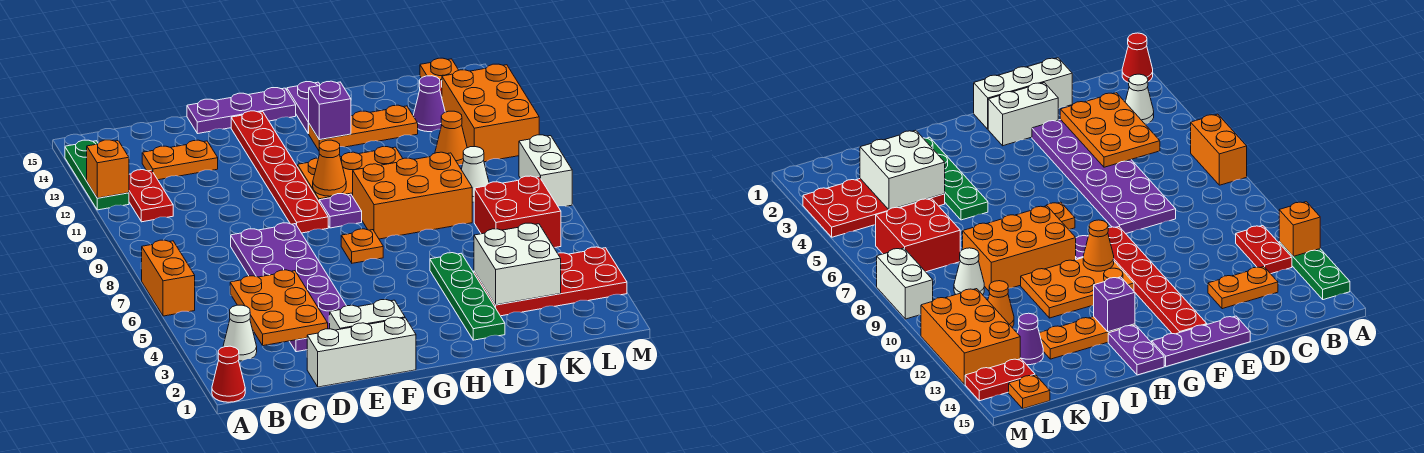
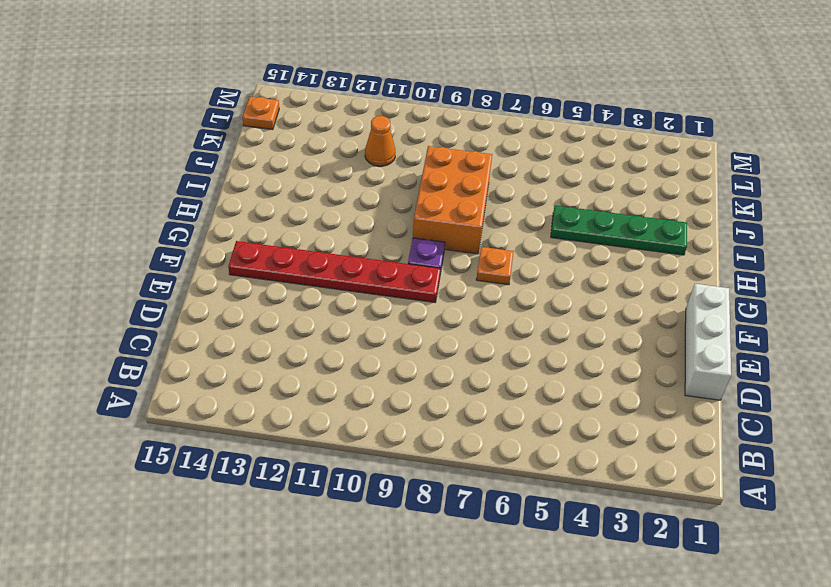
none -> red cone A1 level 1
none -> orange brick A6:A7 level 1
none -> green plate A12:A14 level 1
none -> white cone B3 level 1

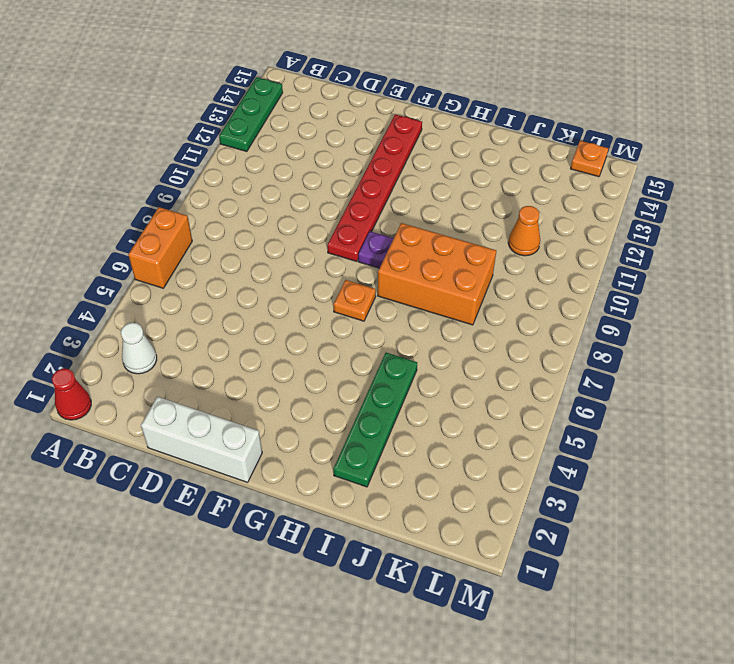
none -> red plate B11:B12 level 1
none -> orange plate C13:D13 level 1
none -> purple plate D3:E8 level 1
none -> white brick E2:F2 level 1

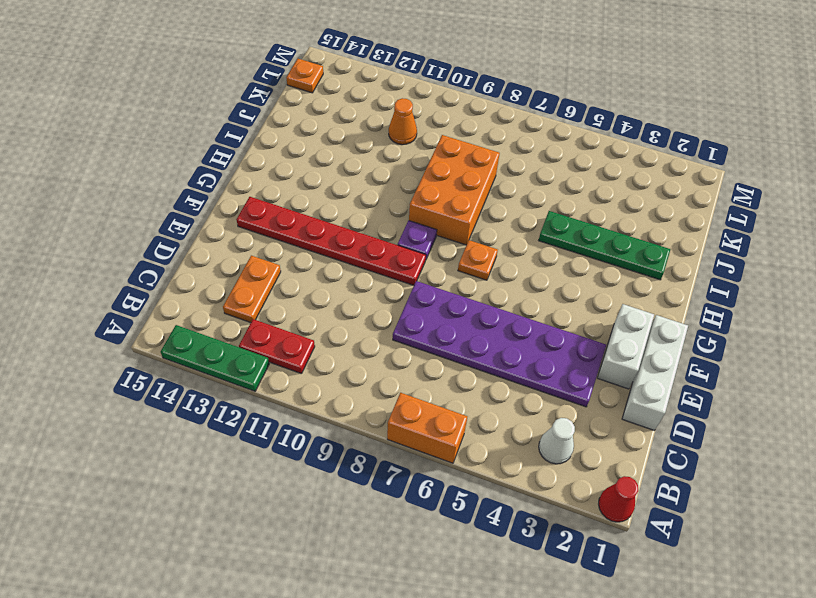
none -> purple plate E15:G15 level 1
none -> orange plate G10:I11 level 1
none -> orange plate H13:J13 level 1
none -> purple plate H14:H15 level 1

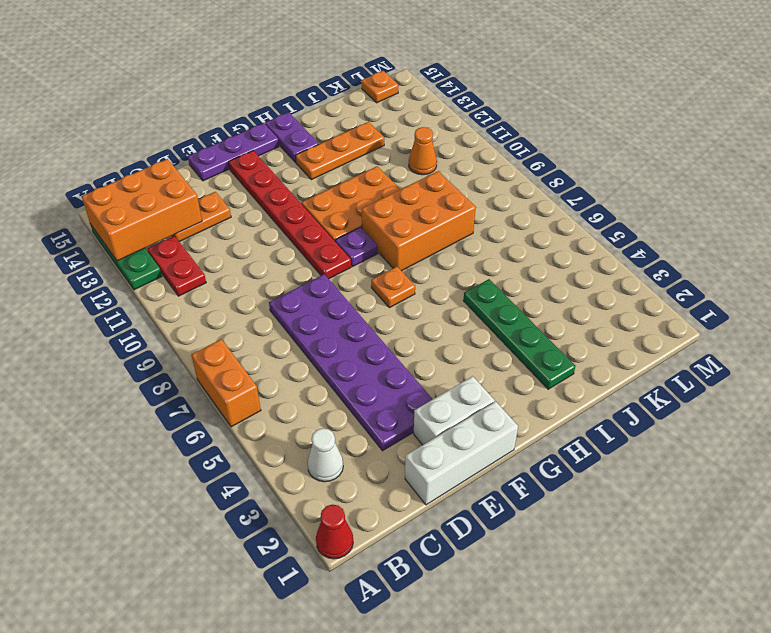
orange brick A13:C14 level 2 -> orange brick L11:M13 level 1
none -> red plate J3:M4 level 1
none -> red brick K6:L7 level 1
none -> white cone K9 level 1
none -> purple cone K13 level 1

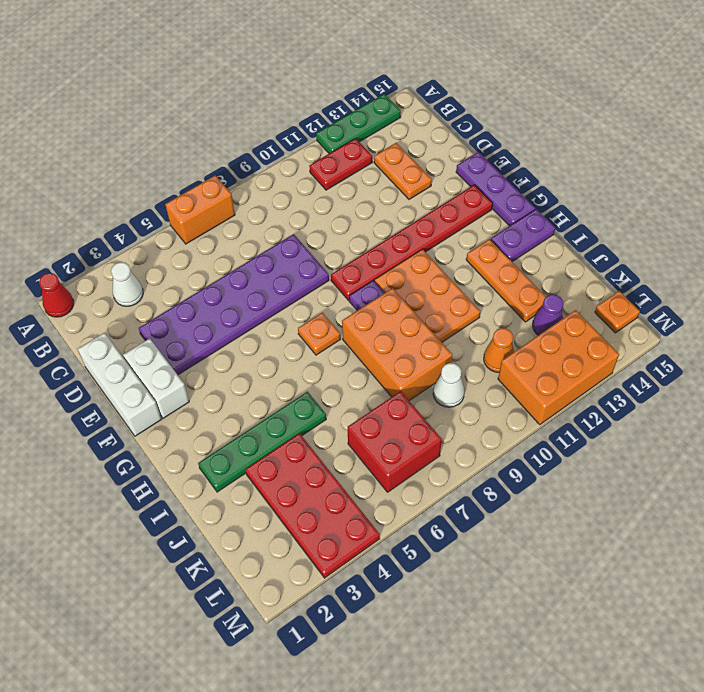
none -> red plate L14:M14 level 1
none -> white brick M8:M9 level 1
none -> orange brick A12 level 2
none -> orange plate C3:D5 level 2

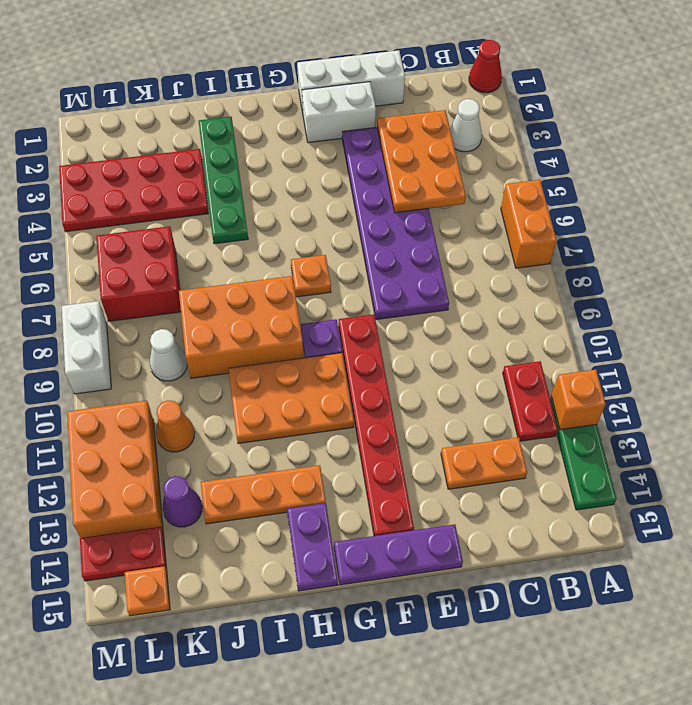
none -> orange cone G10 level 2
none -> purple brick H13 level 2
none -> white brick J3:K4 level 2

